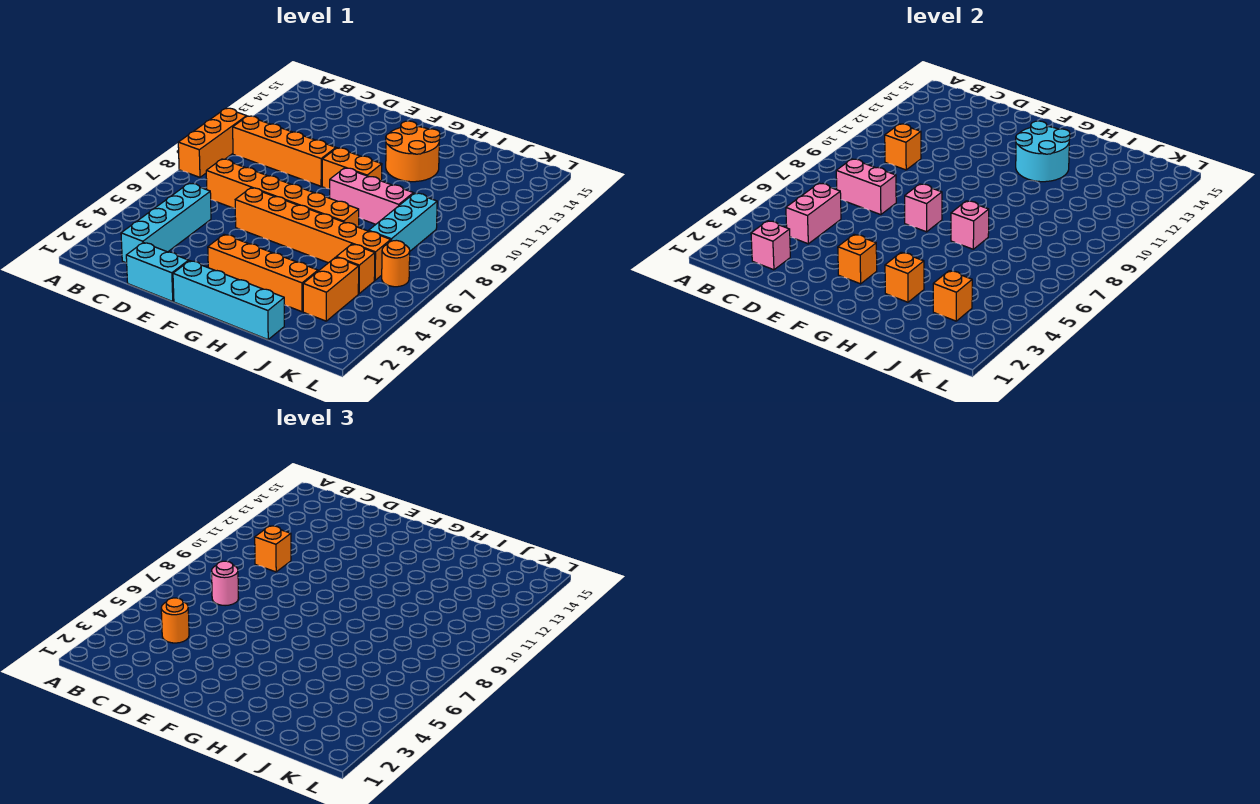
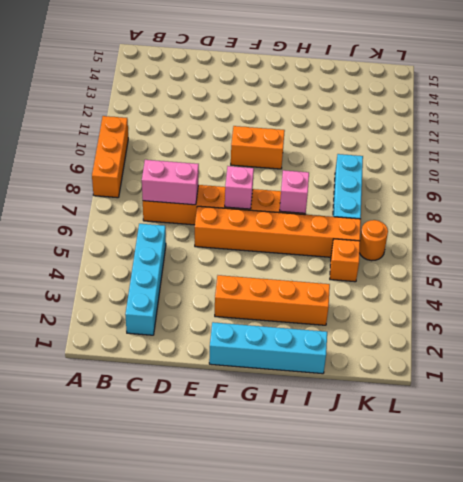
none -> orange brick B10:E10 level 1
none -> cyan brick D1:E1 level 1
none -> pink brick G9:I9 level 1

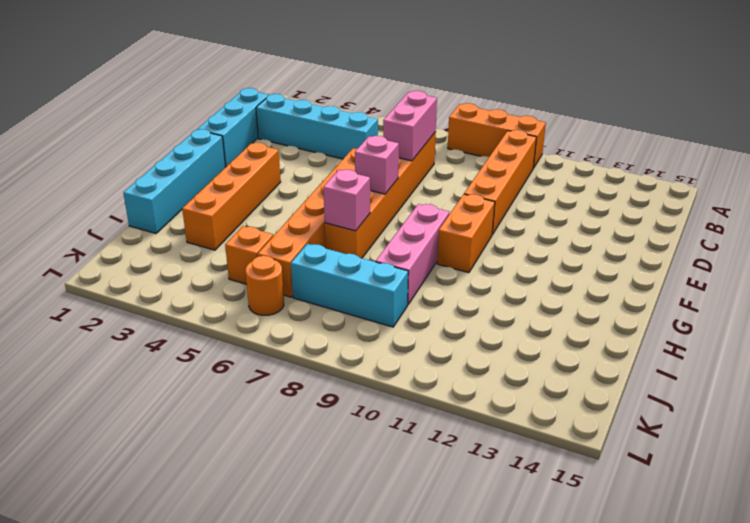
cyan brick C1:E1 level 1 -> cyan brick D1:E1 level 1
none -> orange round brick G12:H13 level 1
none -> orange brick J3:J4 level 1
none -> pink brick C2 level 2

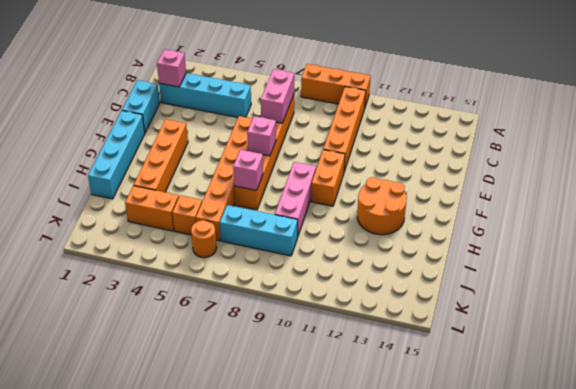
none -> pink brick C4:C5 level 2
none -> orange brick C10 level 2
none -> orange brick F3 level 2

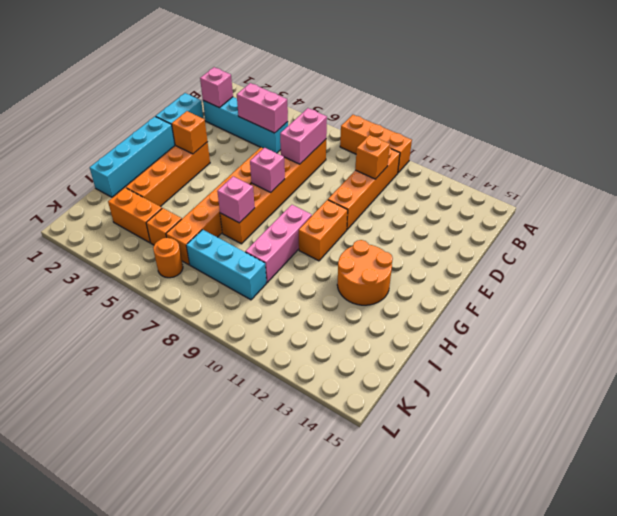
none -> cyan round brick G12:H13 level 2
none -> orange brick H3 level 2
none -> orange brick J3 level 2

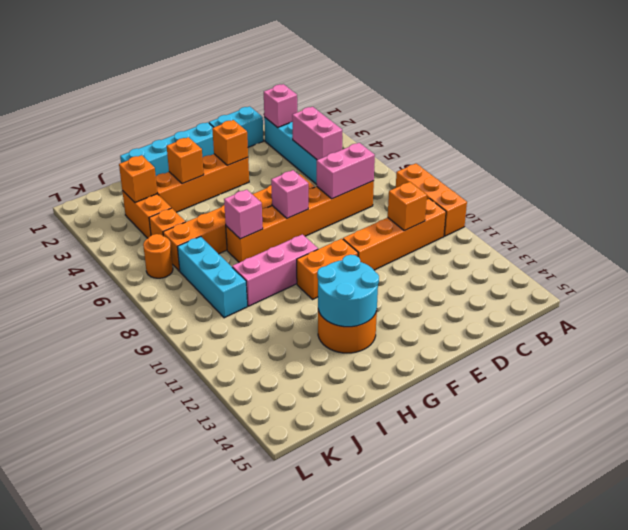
none -> orange round brick C4 level 3
none -> pink round brick C7 level 3
none -> orange brick C10 level 3

